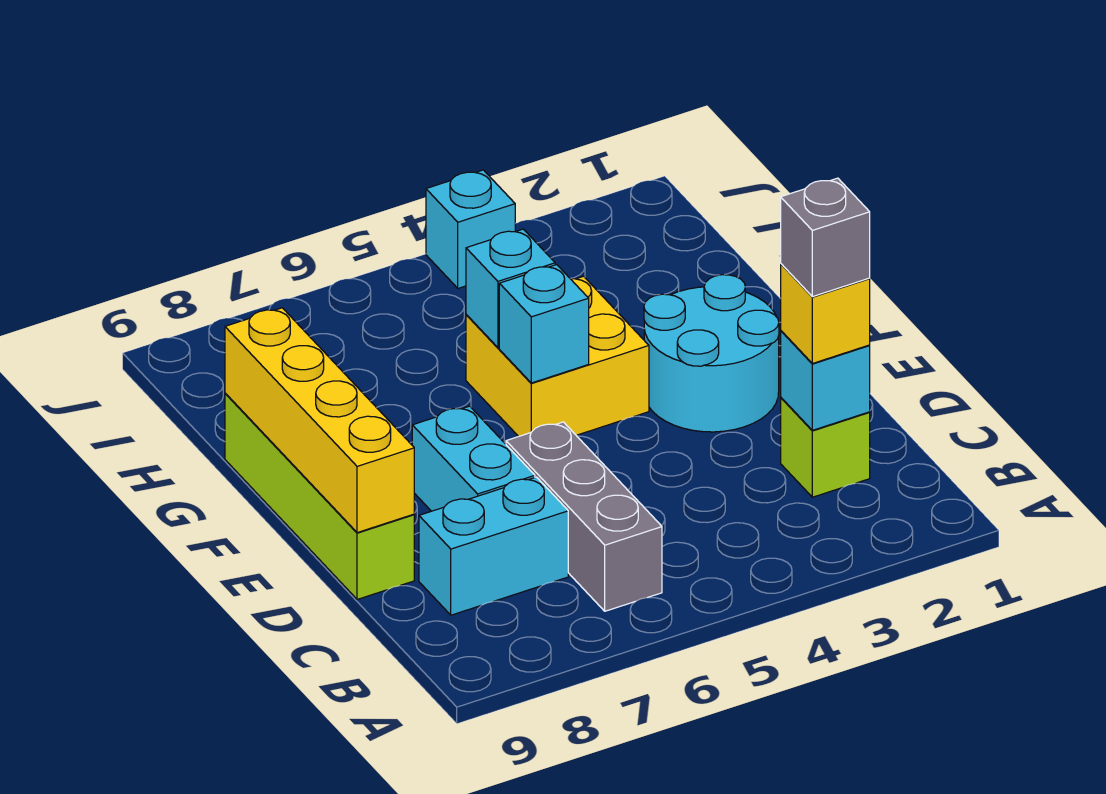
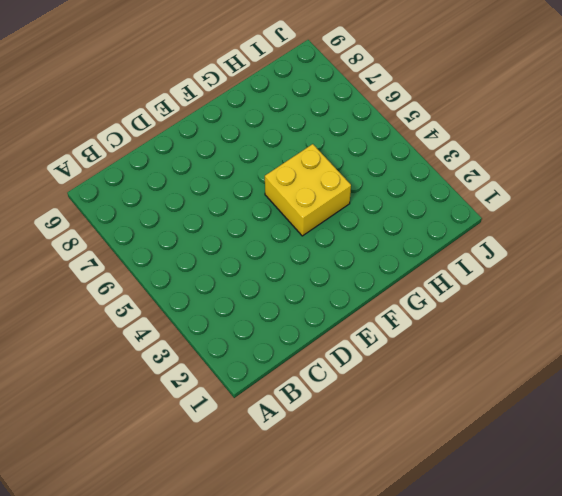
none -> grey brick B6:D6 level 1
none -> lime brick C2 level 1
none -> cyan brick C7:C8 level 1

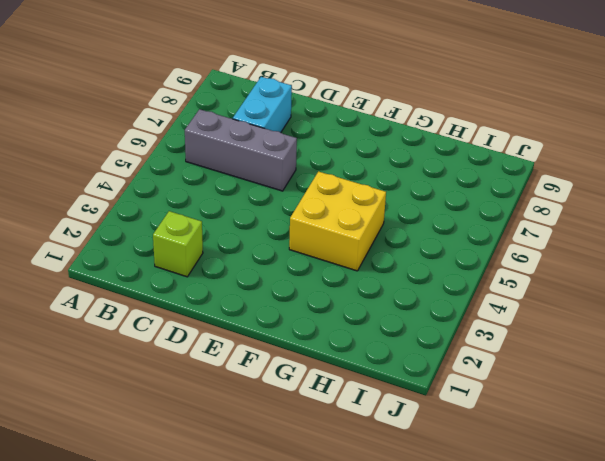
none -> cyan brick D7:E7 level 1
none -> lime brick D9:G9 level 1
none -> cyan round brick E2:F3 level 1

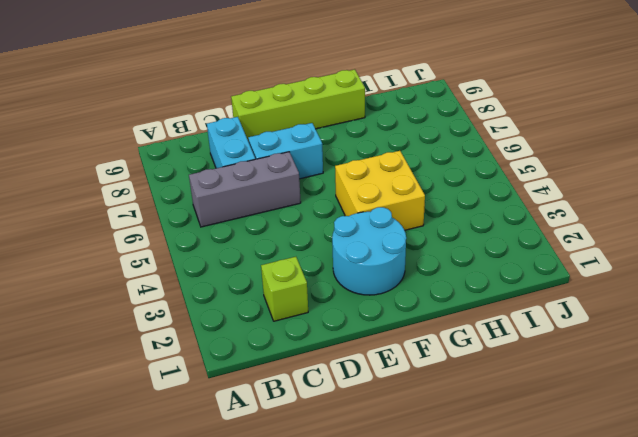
none -> cyan brick J4 level 1
none -> cyan brick C2 level 2
none -> yellow brick D9:G9 level 2

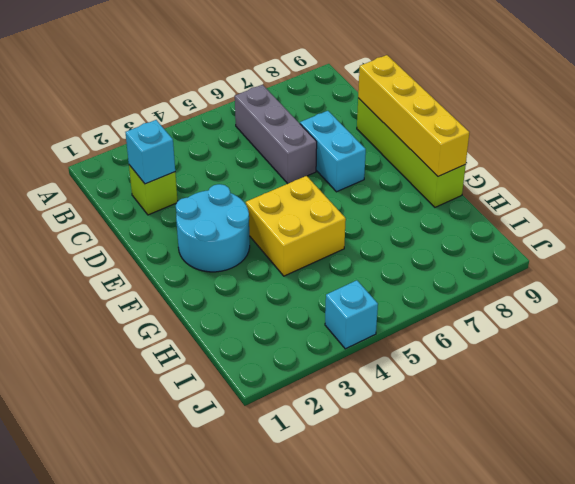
none -> cyan brick C7:C8 level 1
none -> cyan brick F5 level 2
none -> cyan brick G5 level 2

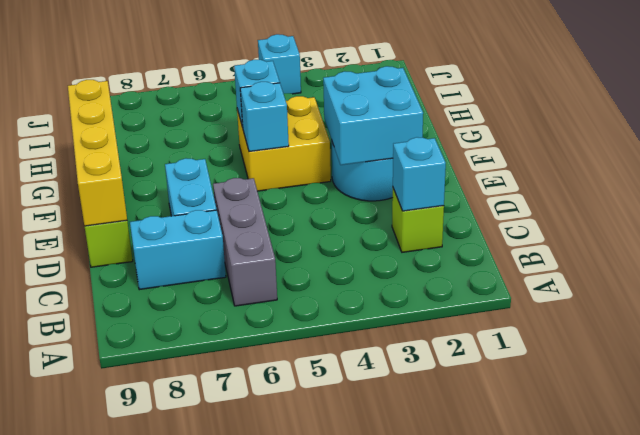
cyan brick E2:F3 level 2 -> none
none -> yellow brick C2 level 3
none -> grey brick C2 level 4

